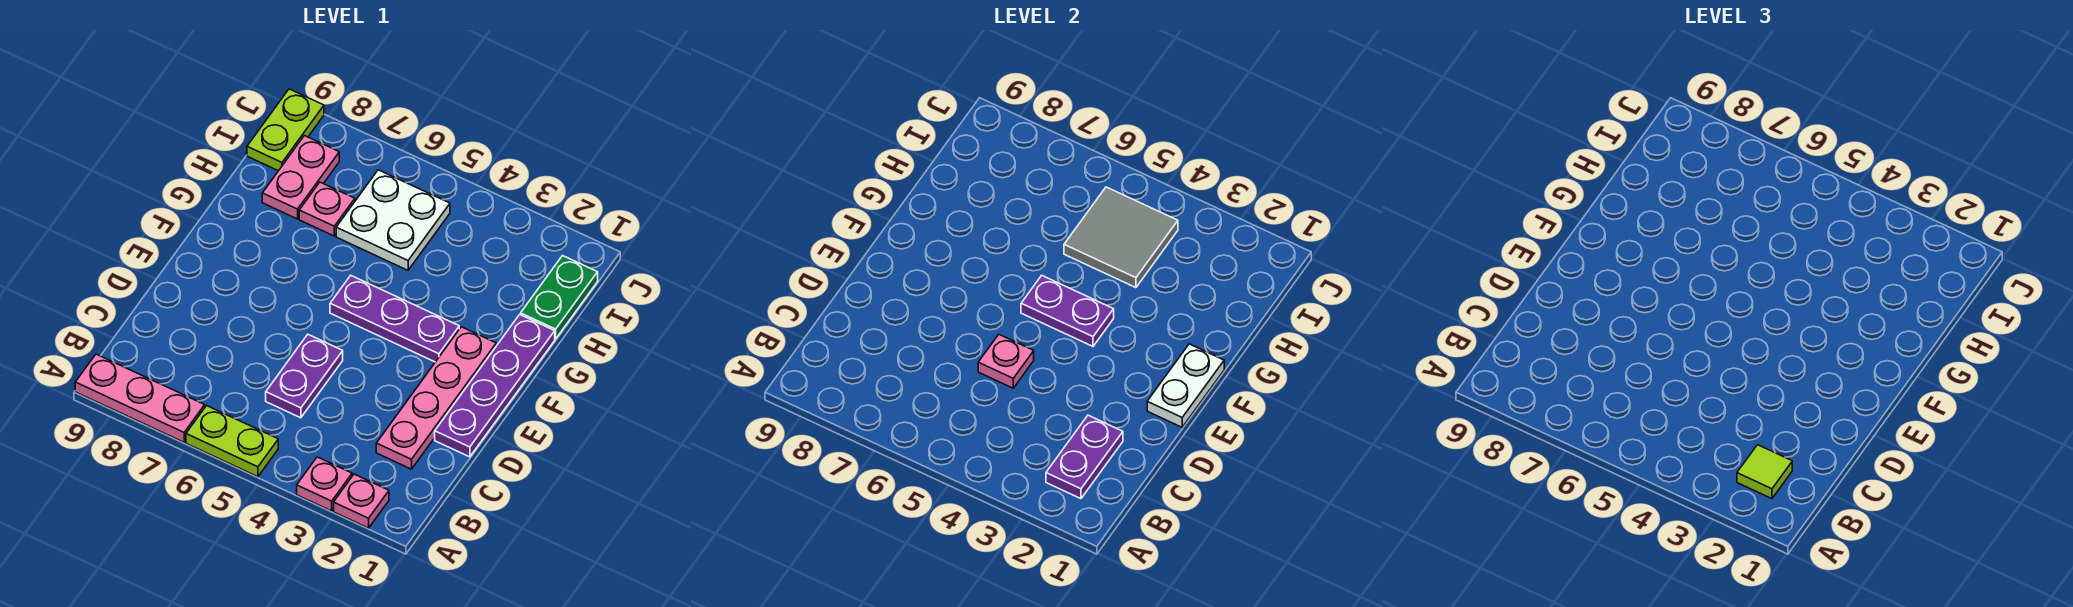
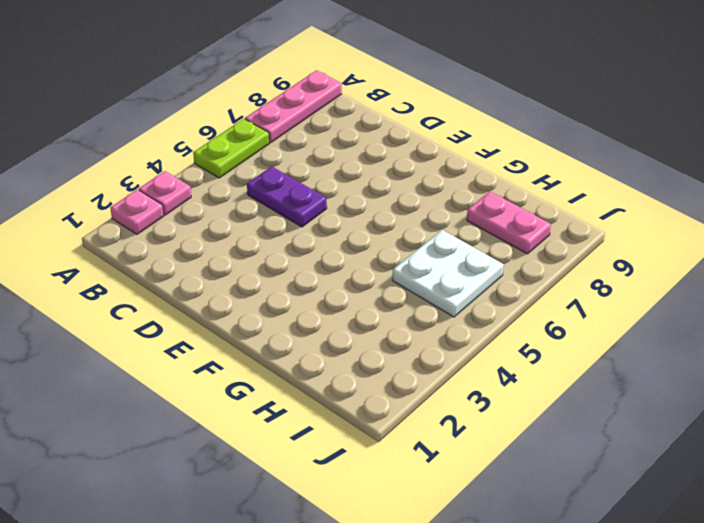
none -> pink plate C2:F2 level 1
none -> purple plate D1:G1 level 1
none -> purple plate F3:F5 level 1

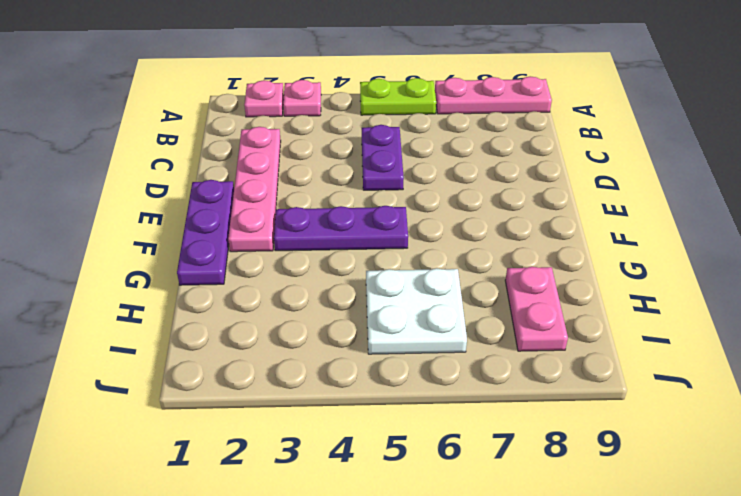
purple plate E1:G1 level 1 -> purple plate D1:G1 level 1
none -> green plate H1:I1 level 1
none -> pink plate H7 level 1
none -> lime plate I9:J9 level 1

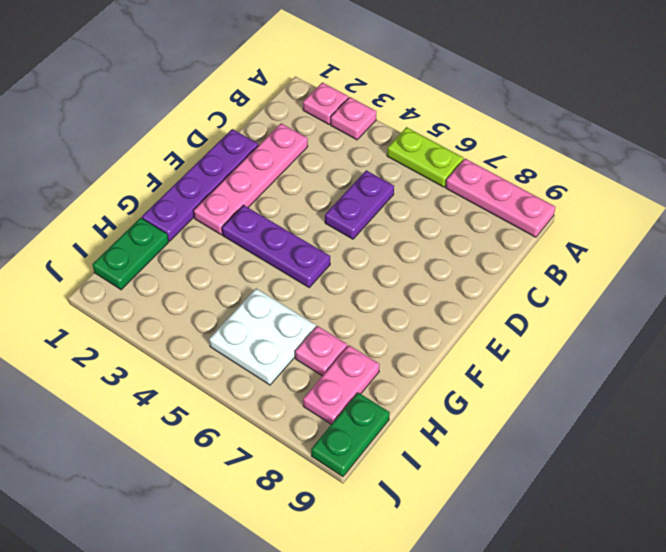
green plate I9:J9 level 1 -> lime plate I9:J9 level 1
none -> purple plate B2:C2 level 2
none -> pink plate D5 level 2
none -> white plate E1:F1 level 2

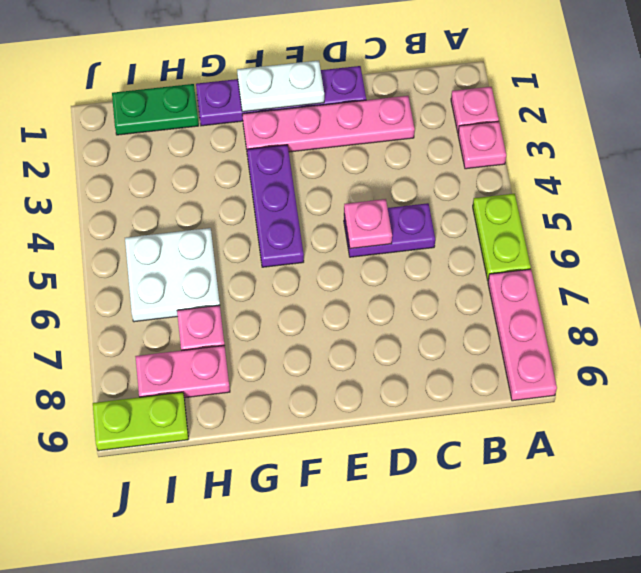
none -> purple plate B2:C2 level 2
none -> purple plate F4:F5 level 2
none -> grey tile H4:I5 level 2

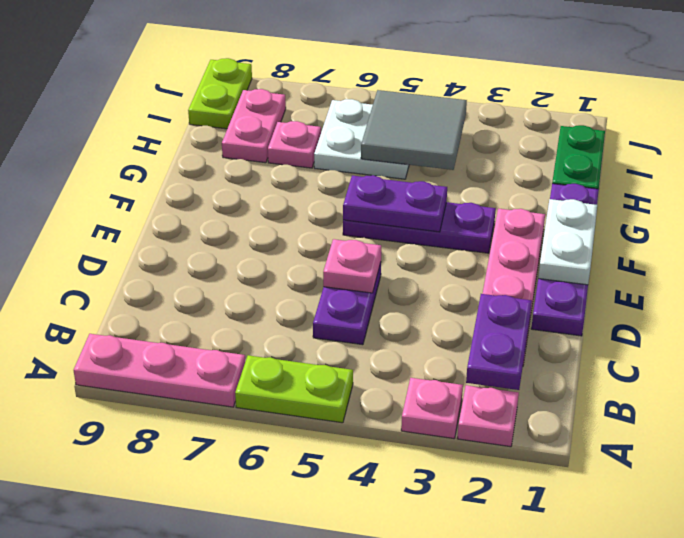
none -> lime tile B2 level 3

